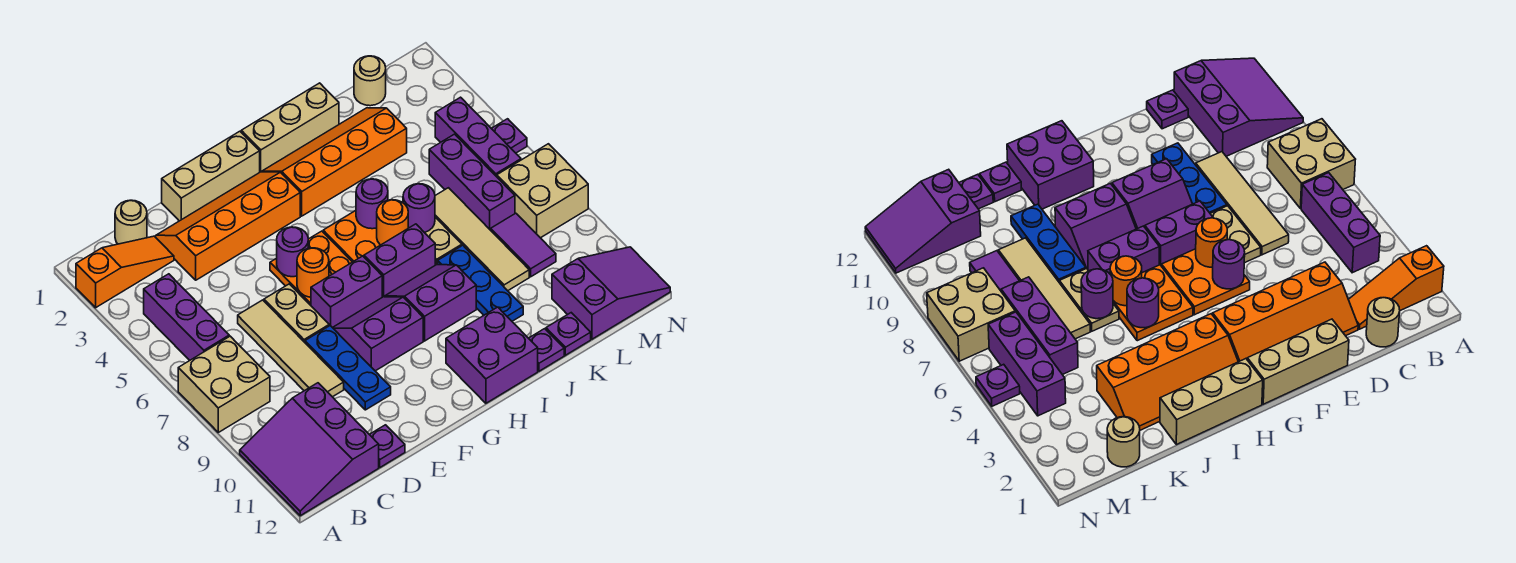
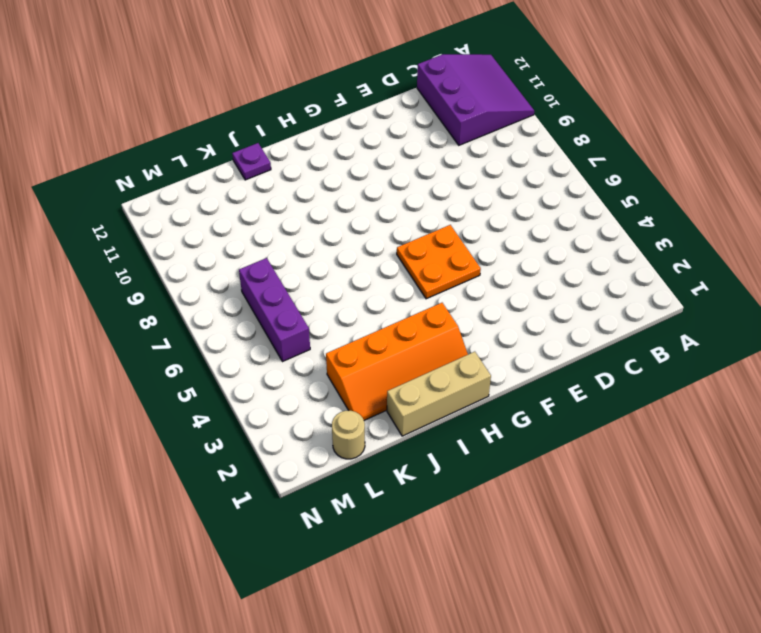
none -> orange slope A2:C2 level 1 top A
none -> tan brick A7:B8 level 1
none -> purple brick B4:B6 level 1
none -> tan round brick C1 level 1

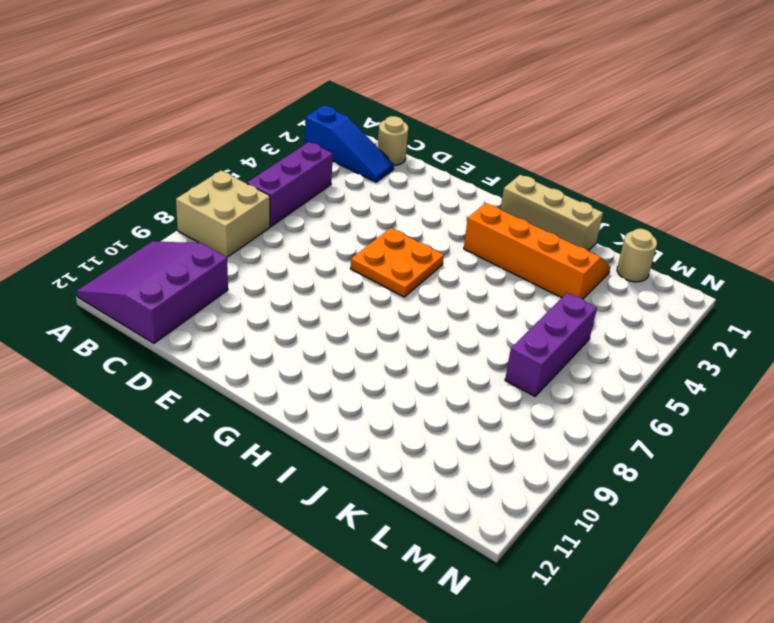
blue slope A2:C2 level 1 top A -> orange slope A2:C2 level 1 top A
none -> orange slope D2:G3 level 1 top 3
none -> tan tile D6:D9 level 1
none -> purple plate D12 level 1
none -> tan brick E1:G1 level 1

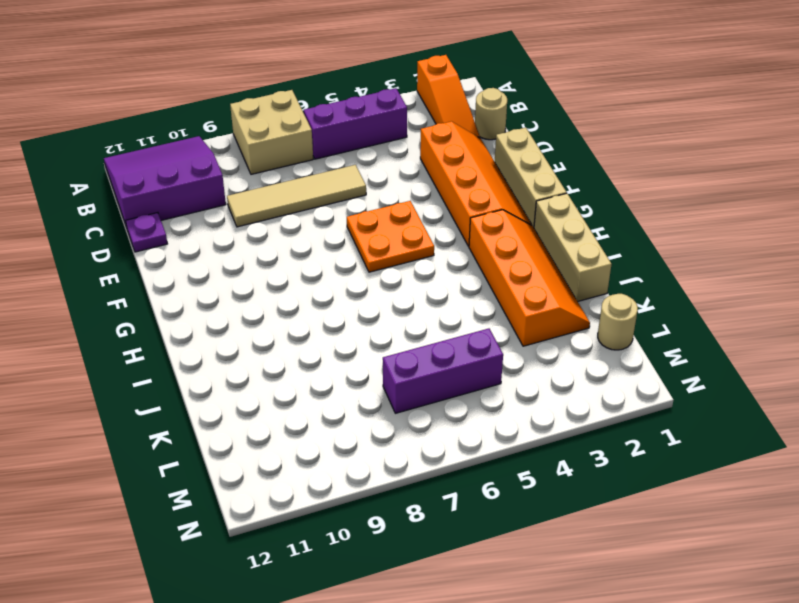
none -> tan plate E6:E7 level 1
none -> blue plate E8:E10 level 1
none -> purple brick F7:G7 level 1
none -> purple slope F8:G9 level 1 top 9

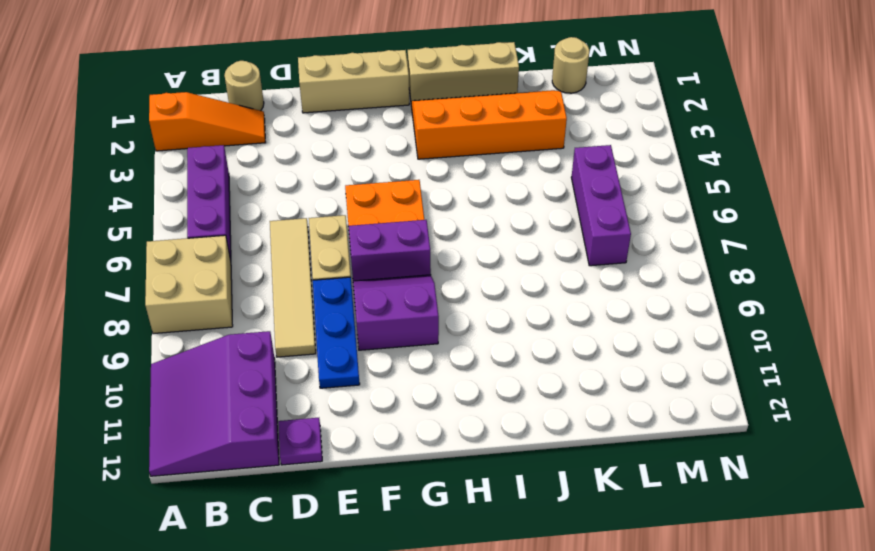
none -> orange slope D2:G3 level 1 top 3
none -> orange plate H5:I6 level 1
none -> purple brick H7:I7 level 1
none -> purple slope H8:I9 level 1 top 9

